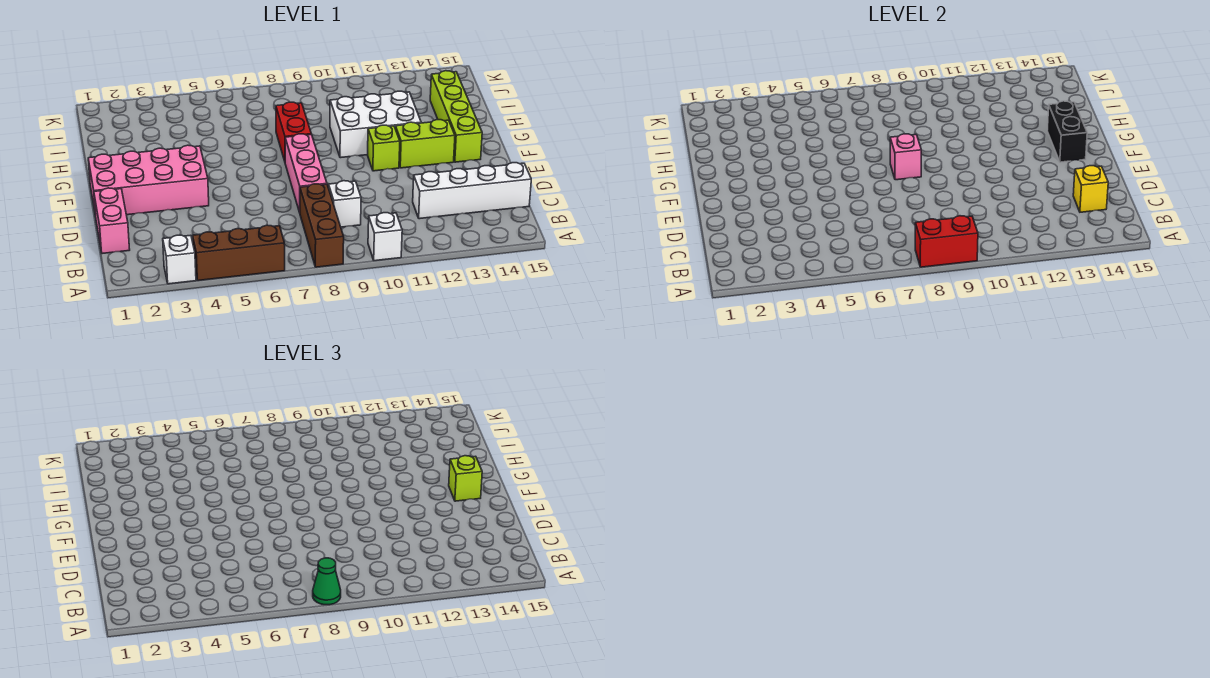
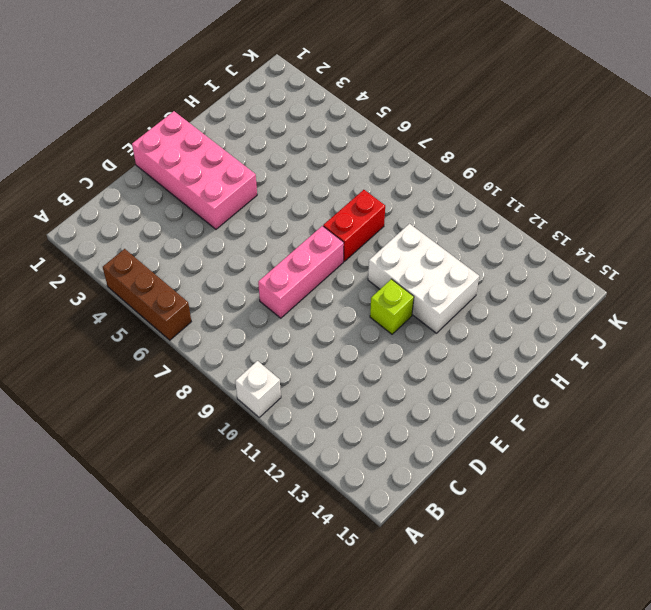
none -> white brick A3 level 1
none -> brown brick A8:C8 level 1
none -> pink brick C1:D1 level 1

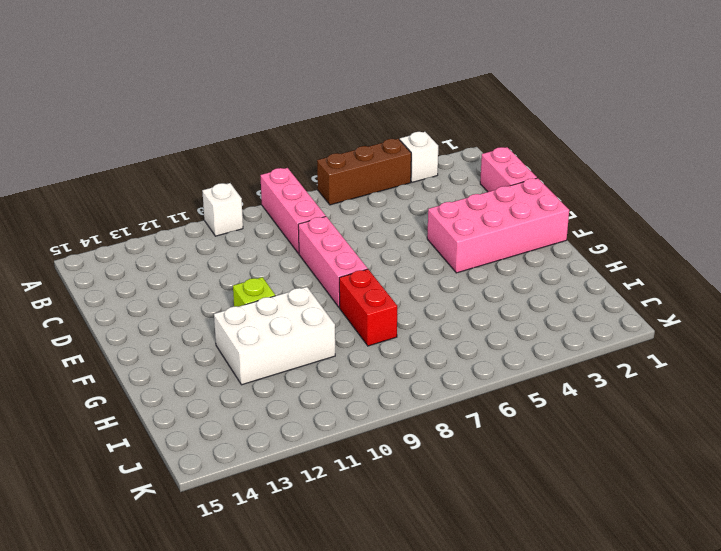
pink brick A8:C8 level 1 -> brown brick A8:C8 level 1
none -> white brick C9 level 1
none -> white brick C12:C15 level 1
none -> lime brick F12:F13 level 1

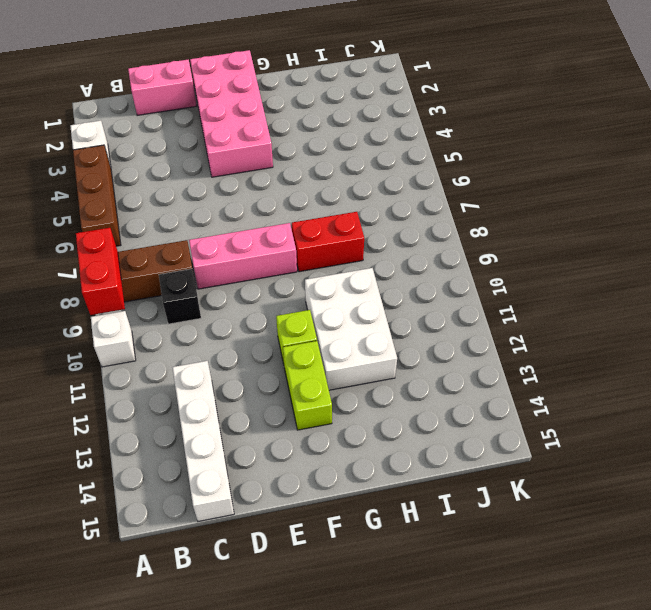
black brick C9 level 1 -> white brick C9 level 1
none -> lime brick F14:I14 level 1
none -> yellow brick C14 level 2
none -> pink brick F8 level 2

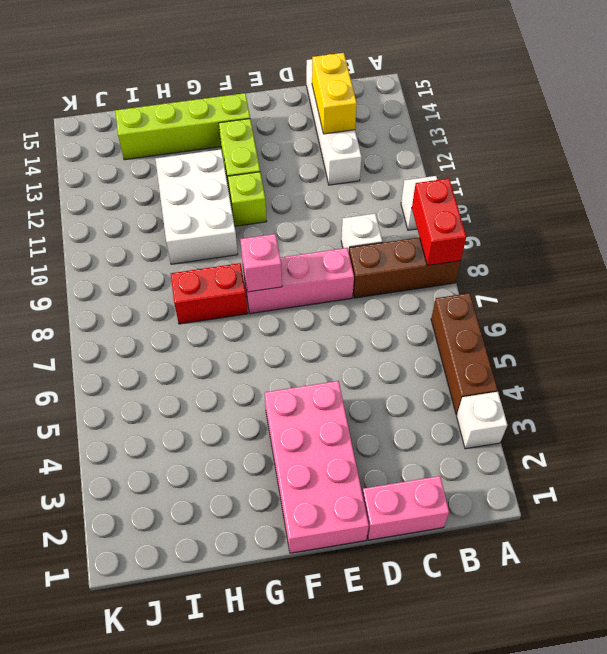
yellow brick C13:C14 level 2 -> yellow brick C14 level 2
none -> black brick F14:G14 level 2
none -> green cone A8 level 3
none -> lime brick F14 level 3

